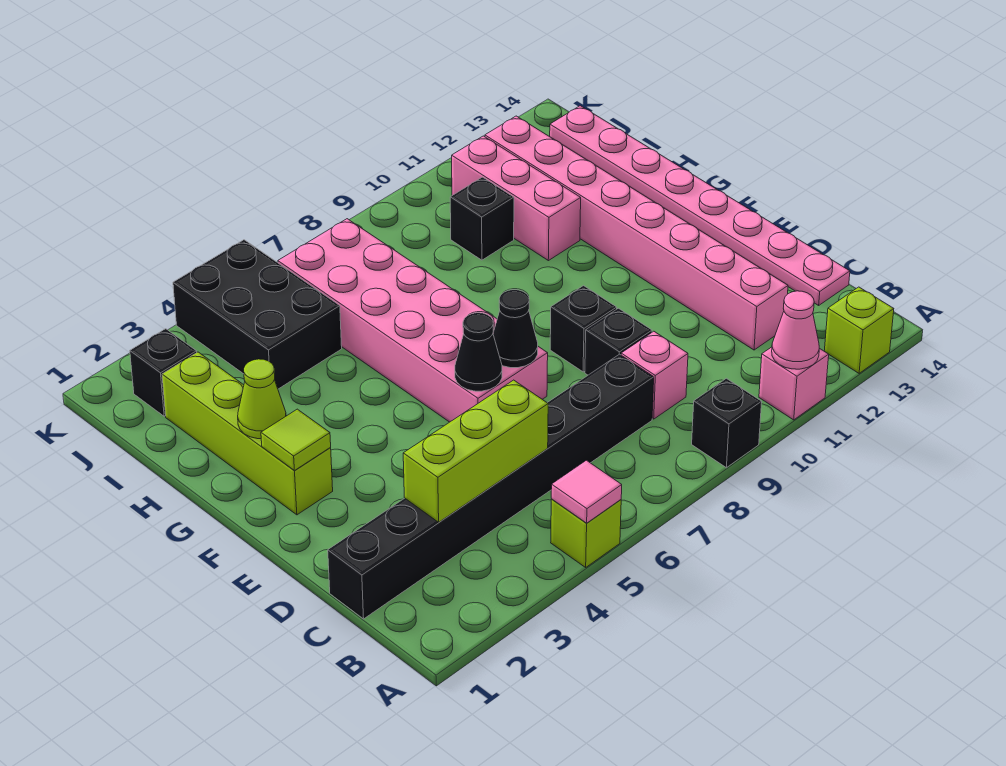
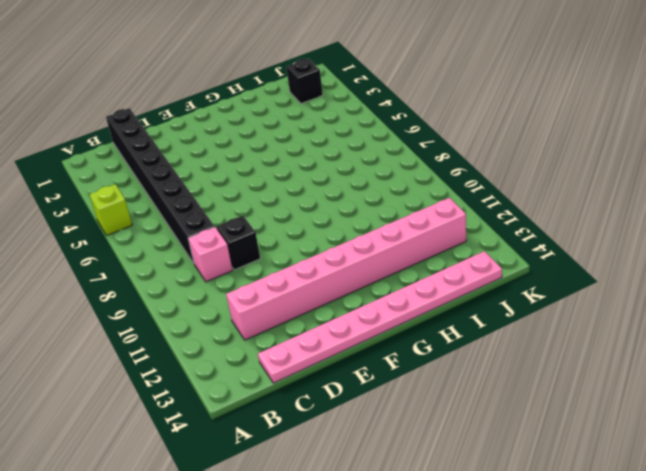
none -> black brick A9 level 1
none -> pink brick A11 level 1
none -> lime brick A13 level 1

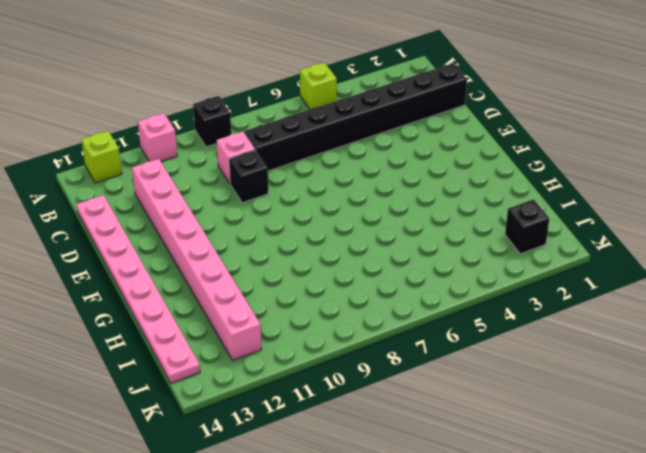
none -> pink brick E6:J7 level 1
none -> black brick E9 level 1
none -> lime brick F2:I2 level 1

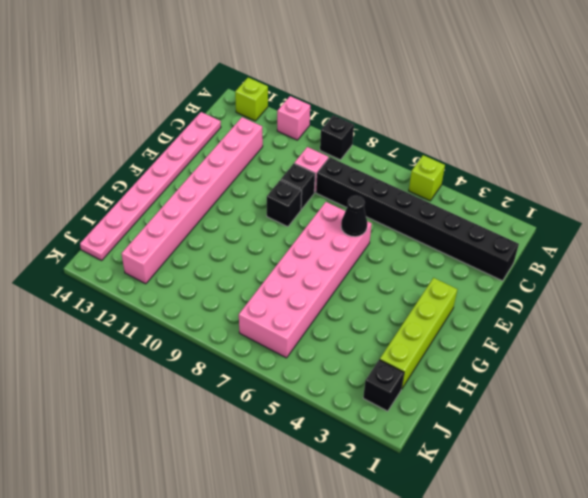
none -> pink brick H11:J11 level 1
none -> black brick I4:K5 level 1
none -> black brick I10 level 1

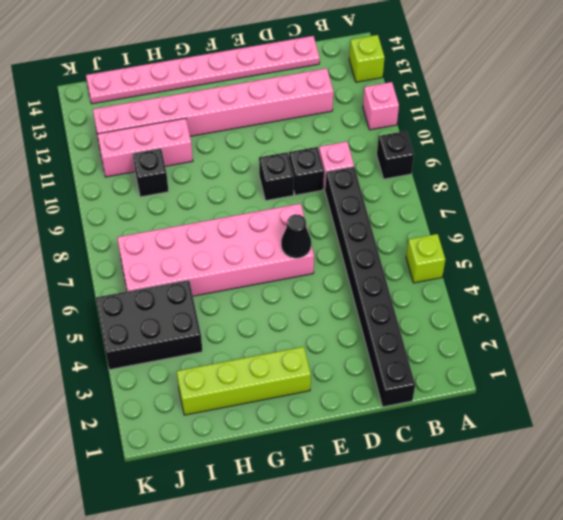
none -> black brick J2 level 1
none -> pink tile A5 level 2
none -> pink cone A11 level 2

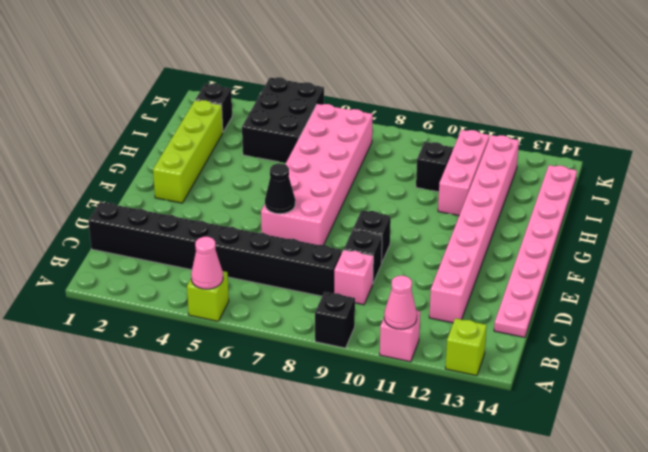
pink cone A5 level 2 -> pink tile A5 level 2
none -> lime brick C3:C5 level 2
none -> black cone E7 level 2
none -> lime tile F2 level 2

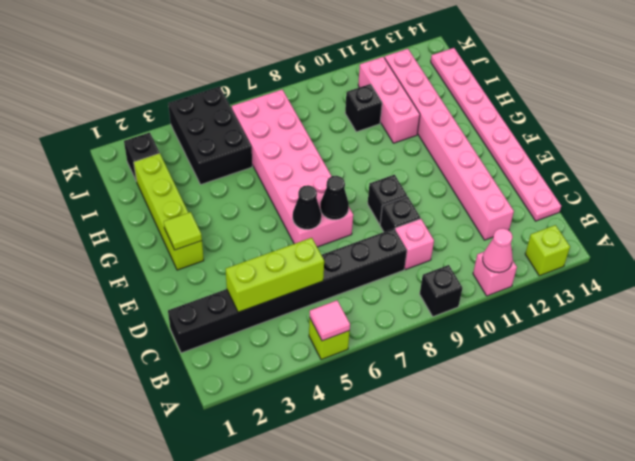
none -> lime cone G2 level 2

